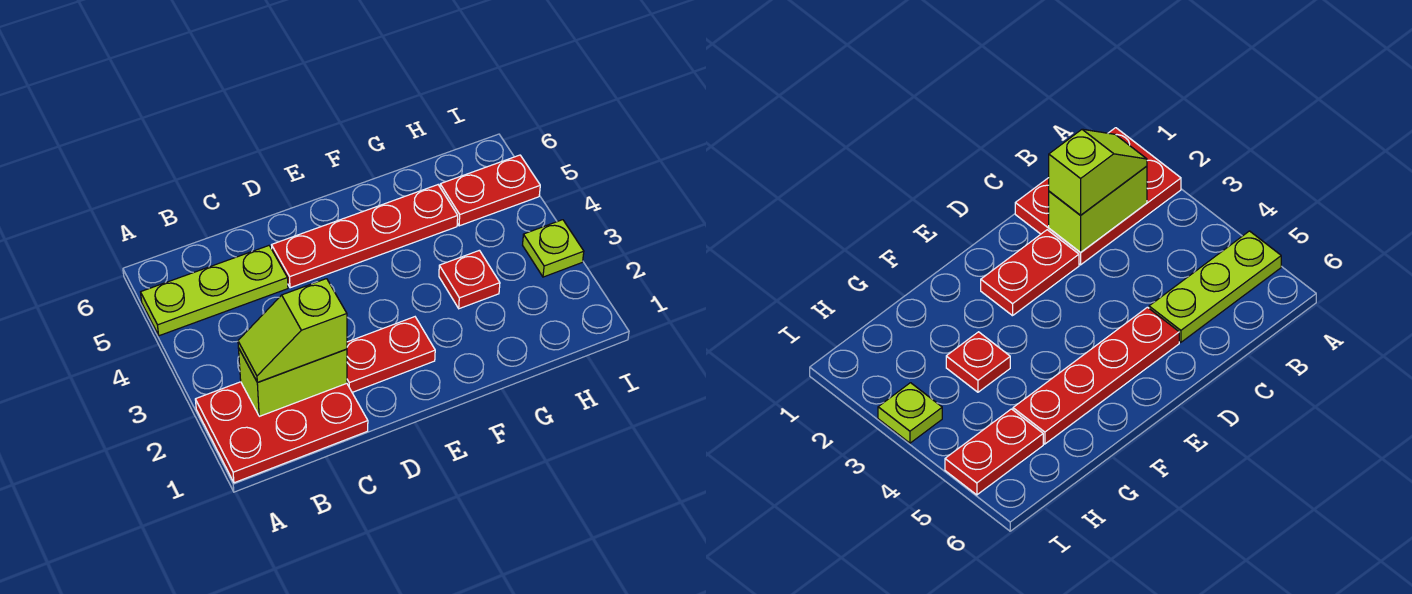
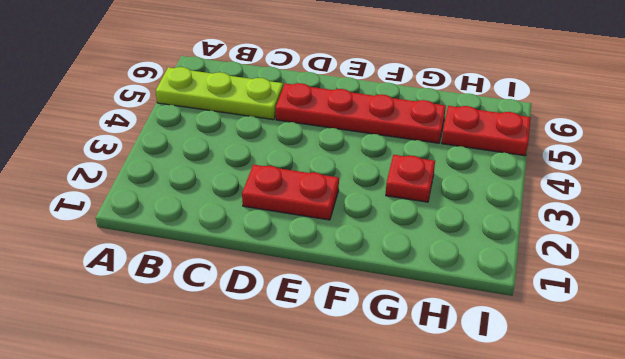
none -> red plate A1:C2 level 1
none -> lime plate I3 level 1

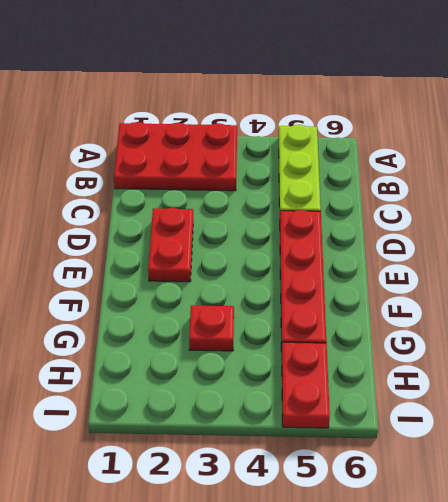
red plate A1:B3 level 1 -> red plate A1:C2 level 1
none -> lime plate I3 level 1
none -> lime brick B2:C2 level 2

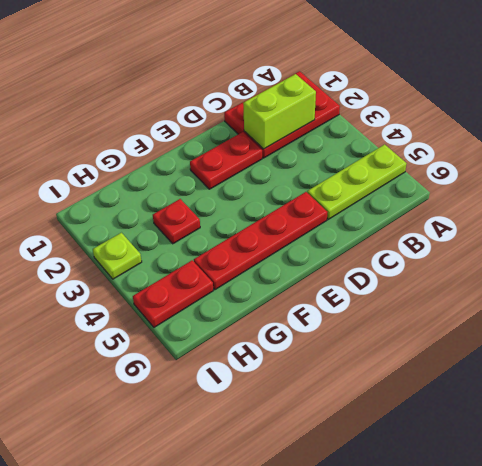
none -> lime slope B2:C2 level 3 top C

